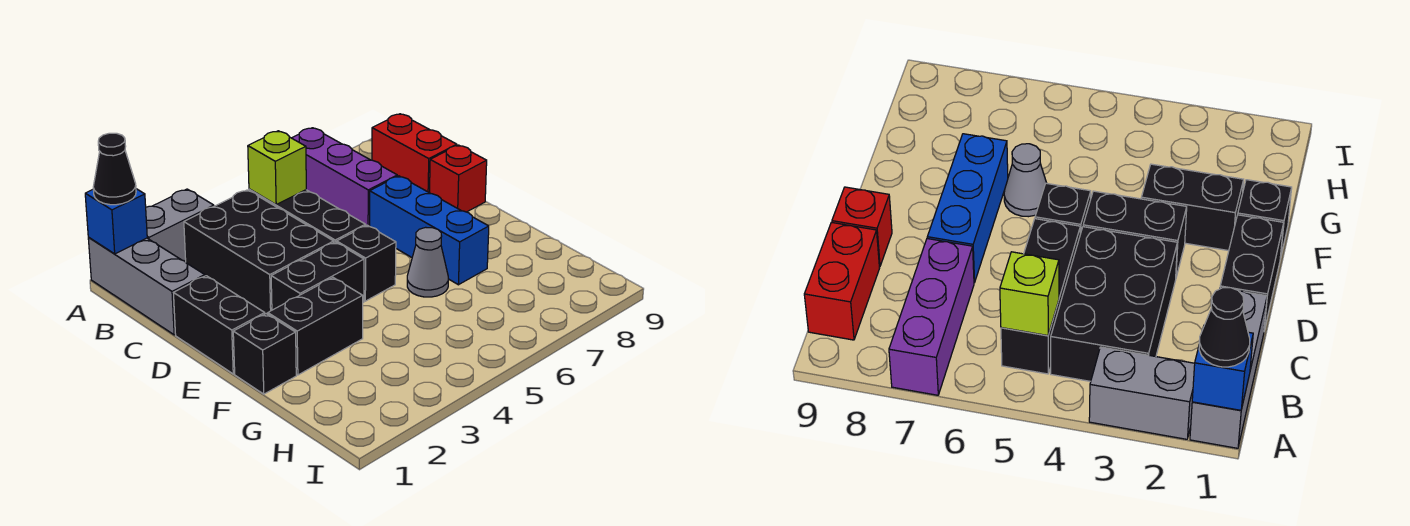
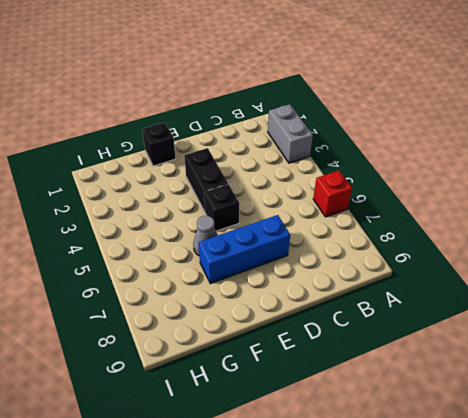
red brick A6 level 1 -> red brick D9 level 1
none -> grey brick A1:C1 level 1
none -> purple brick A7:C7 level 1
none -> black brick B3:D4 level 1

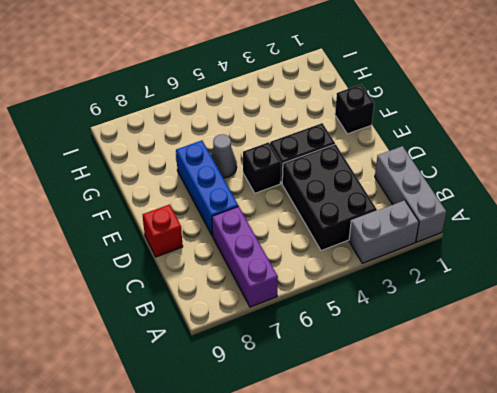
none -> black brick B5:D5 level 1
none -> red brick B9:C9 level 1
none -> black brick D1:E1 level 1

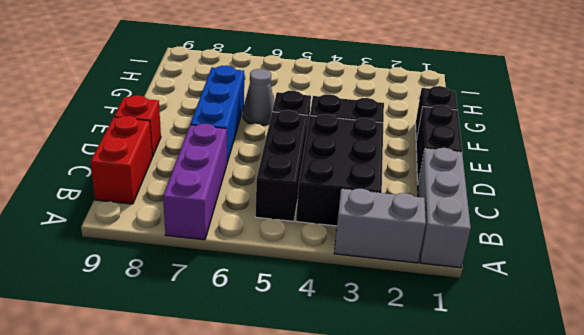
none -> black brick F2:F3 level 1
none -> blue brick A1 level 2
none -> lime brick B5 level 2

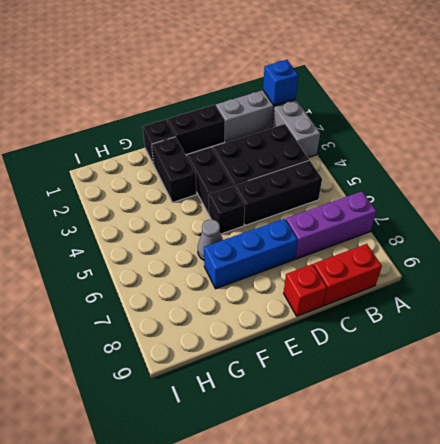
none -> lime brick B5 level 2
none -> black cone A1 level 3

